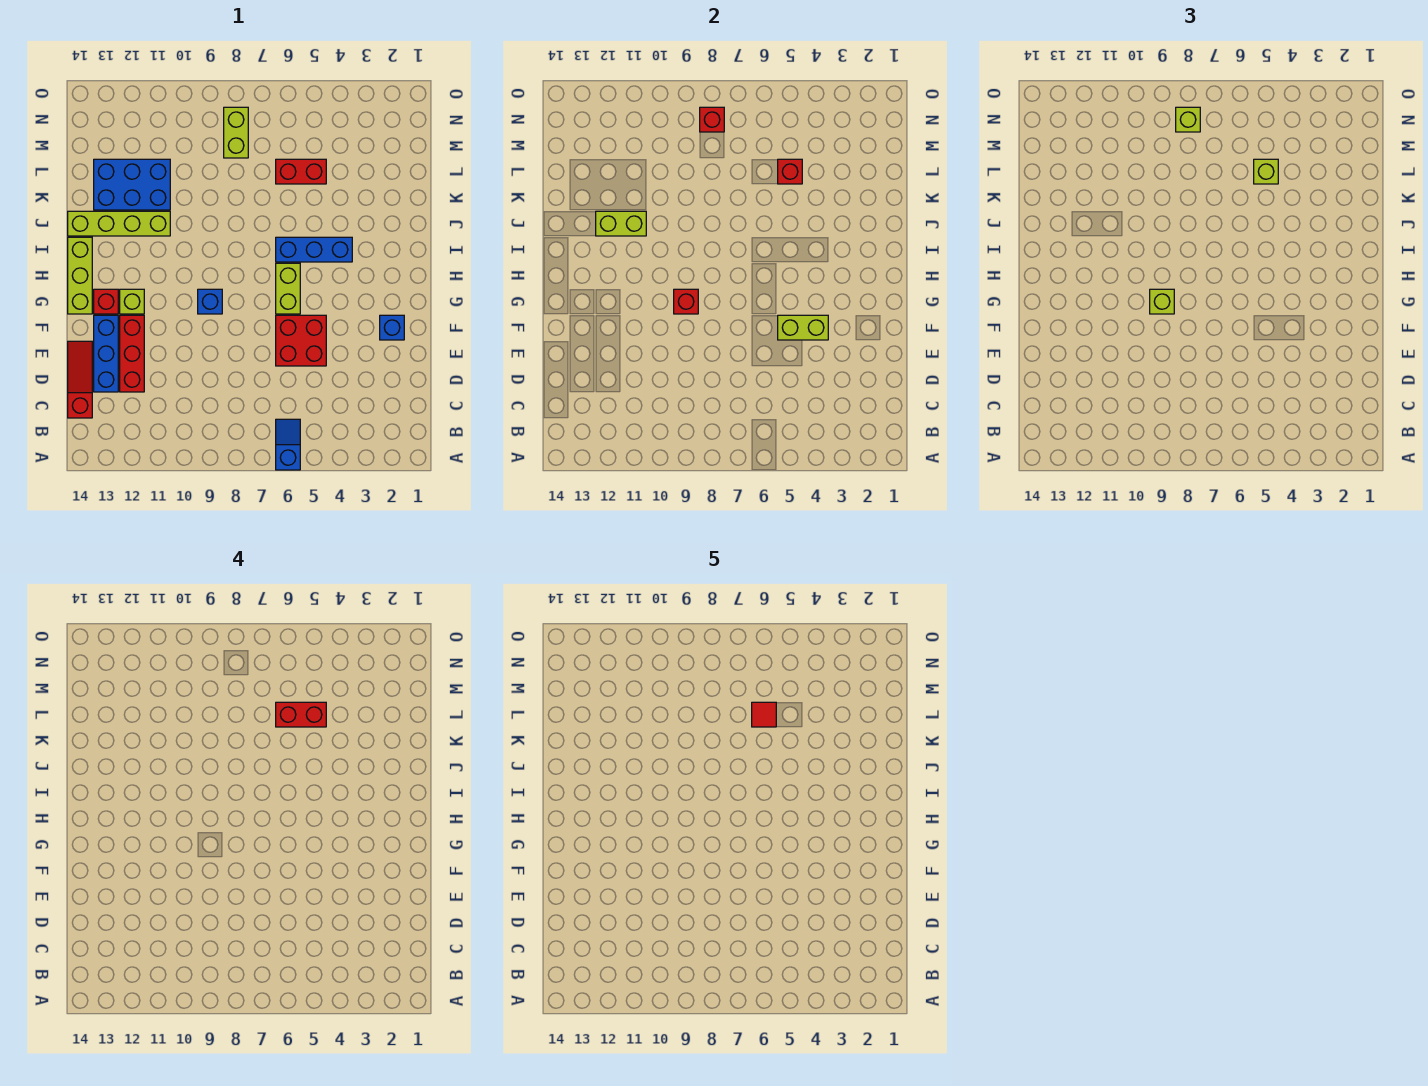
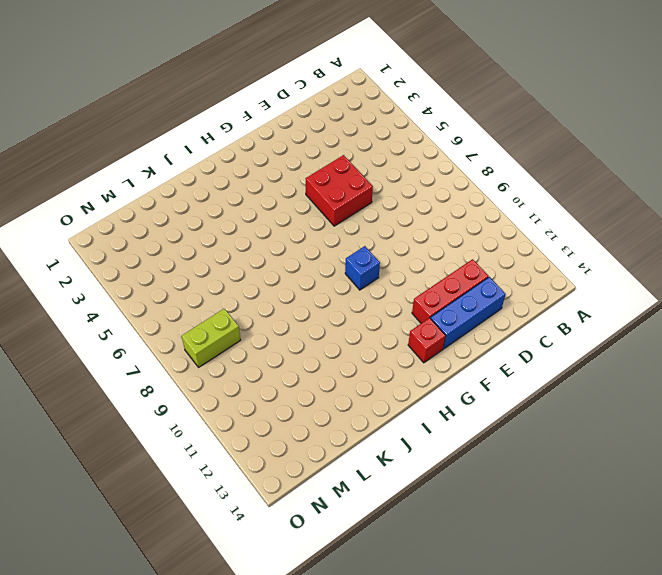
none -> blue slope A6:B6 level 1 top A
none -> red slope C14:E14 level 1 top C
none -> blue brick F2 level 1

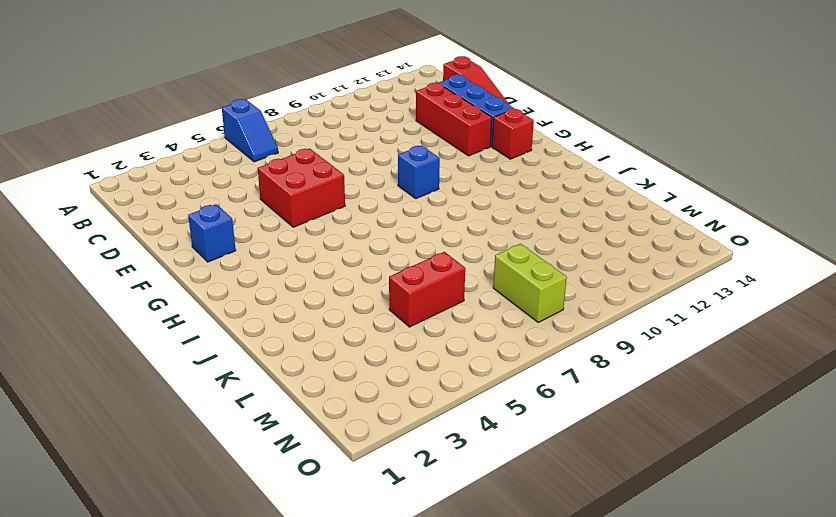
none -> lime brick G6:H6 level 1
none -> lime brick G12 level 1
none -> lime brick G14:I14 level 1

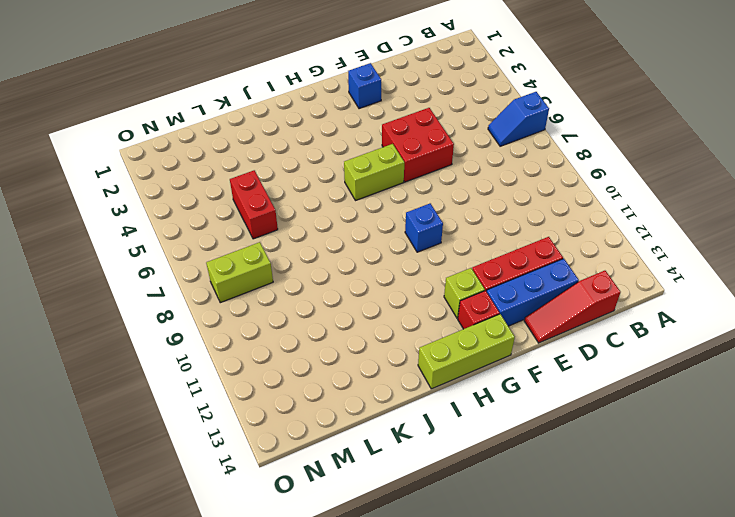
none -> blue brick I4:I6 level 1
none -> lime brick J11:J14 level 1
none -> blue brick K11:L13 level 1

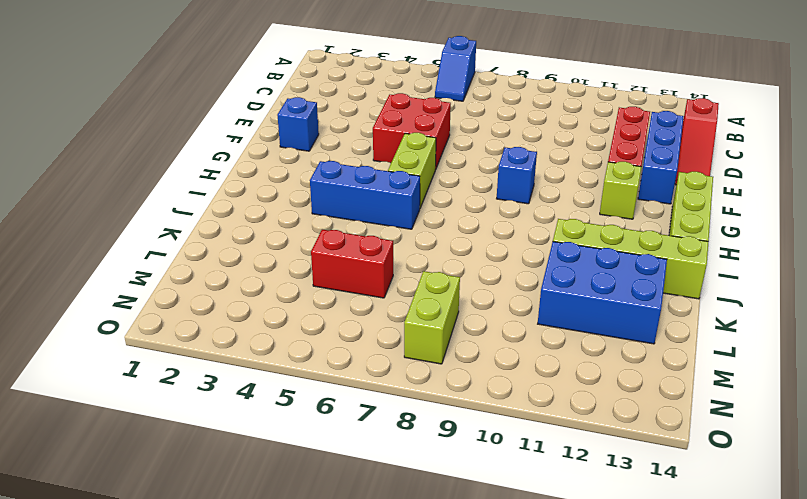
none -> red brick G13 level 1
none -> lime brick F4:F5 level 2
none -> red brick G9 level 2

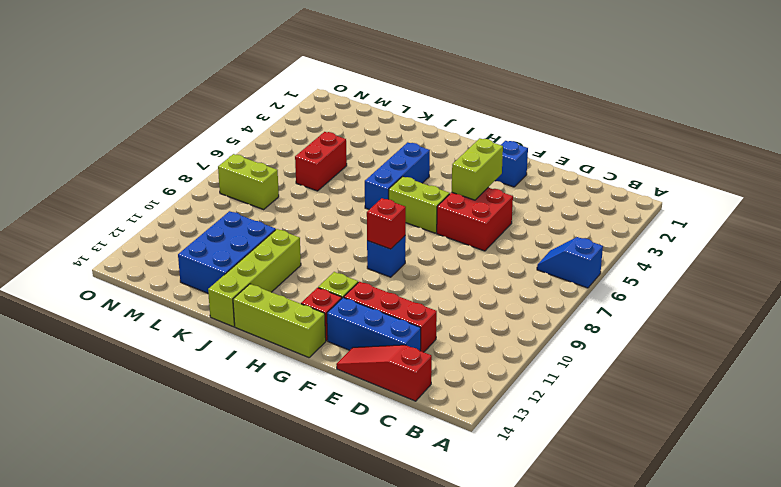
none -> lime brick J11:J12 level 2
none -> red brick L5 level 2
none -> red brick N8 level 2

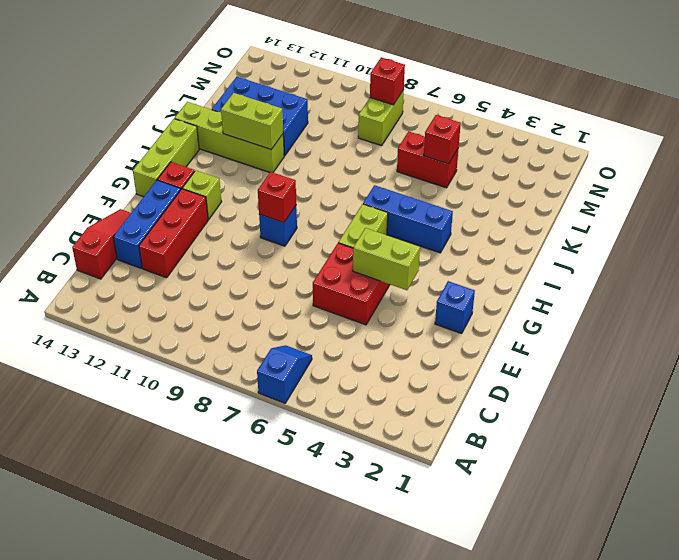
none -> lime brick G9 level 3
none -> lime brick L5 level 3
none -> lime brick N8 level 3

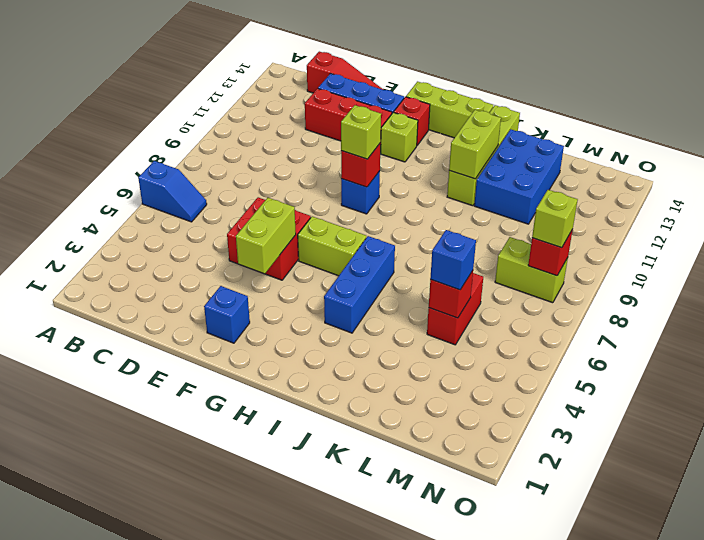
blue brick L5 level 3 -> lime brick L5 level 3
none -> red brick L5:L6 level 4
none -> red tile L6 level 5

